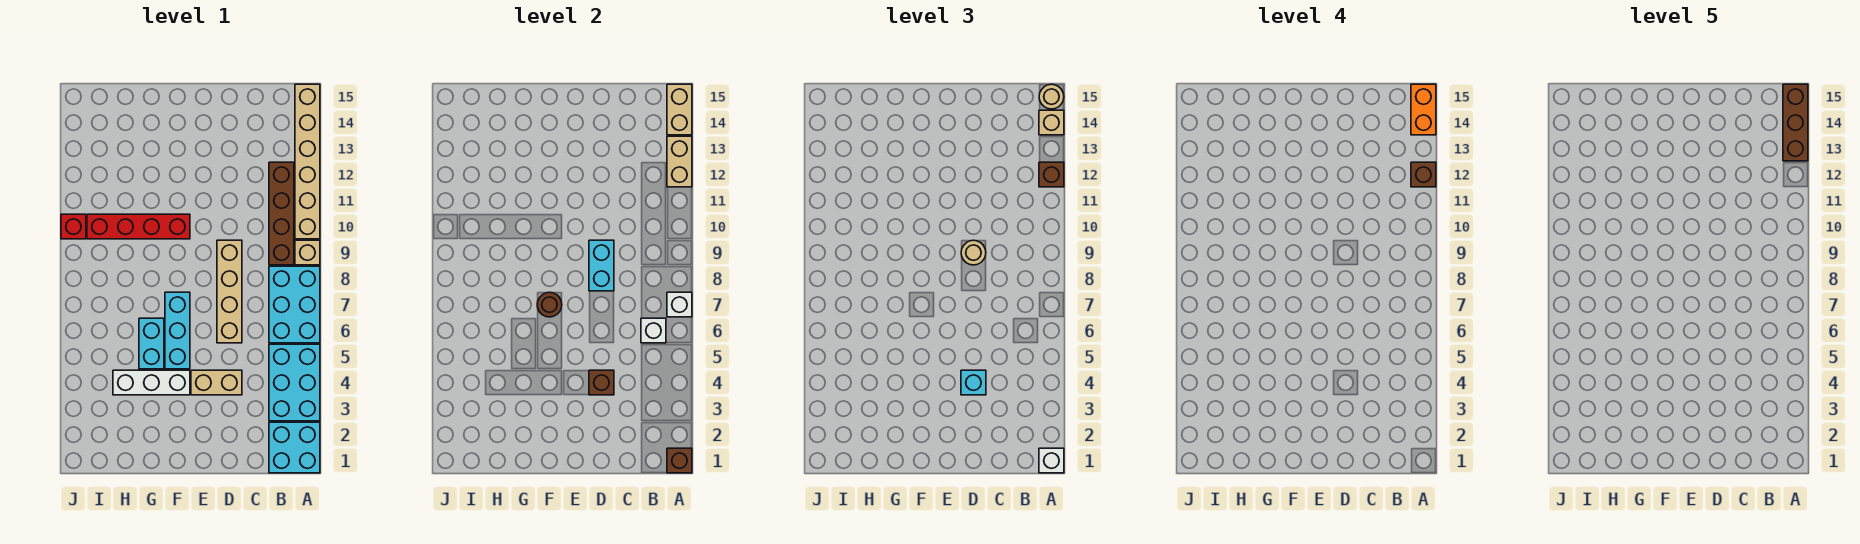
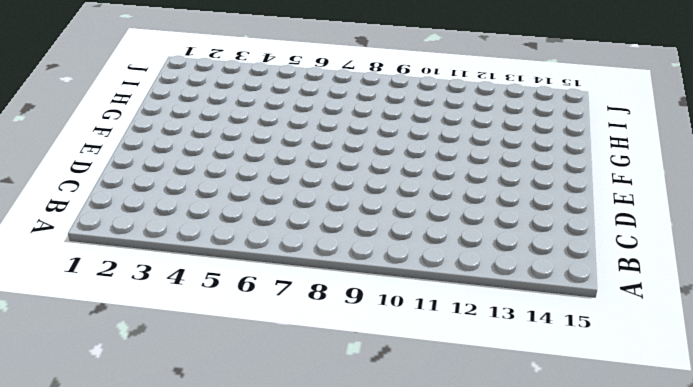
none -> cyan brick A1:B2 level 1
none -> cyan brick A3:B5 level 1
none -> cyan brick A6:B8 level 1
none -> tan brick A9 level 1

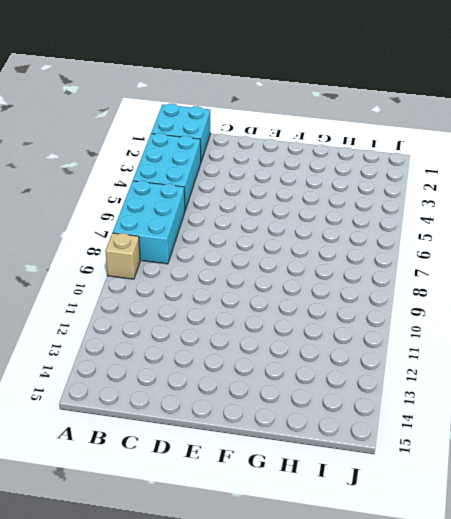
none -> tan brick A10:A15 level 1
none -> brown brick B9:B12 level 1
none -> tan brick D4:E4 level 1
none -> tan brick D6:D9 level 1

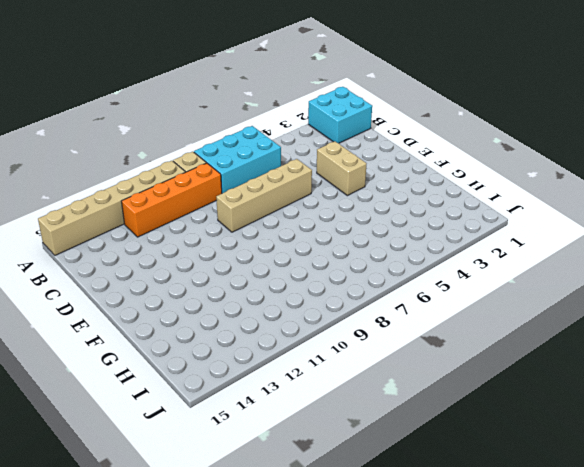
orange brick B9:B12 level 1 -> brown brick B9:B12 level 1
none -> cyan brick A3:B5 level 1
none -> white brick F4:H4 level 1
none -> cyan brick F5:F7 level 1
none -> red brick F10:I10 level 1

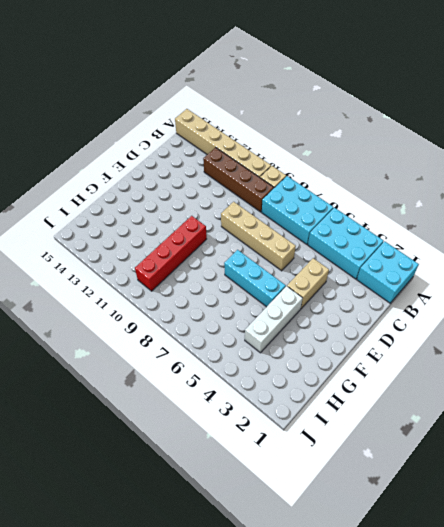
none -> cyan brick G5:G6 level 1
none -> red brick J10 level 1
none -> brown brick A1 level 2
none -> white brick A7 level 2

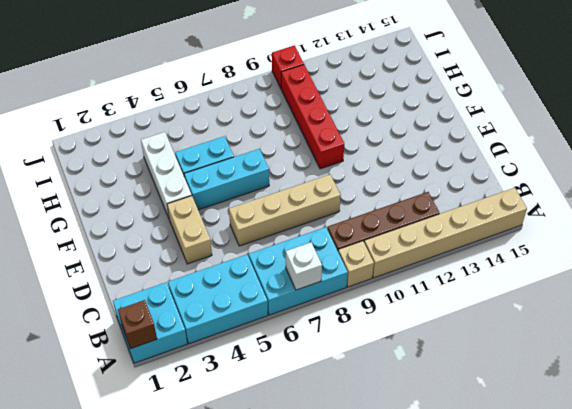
none -> tan brick A12:A13 level 2
none -> tan brick A14:A15 level 2
none -> white brick B6 level 2
none -> brown brick D4 level 2

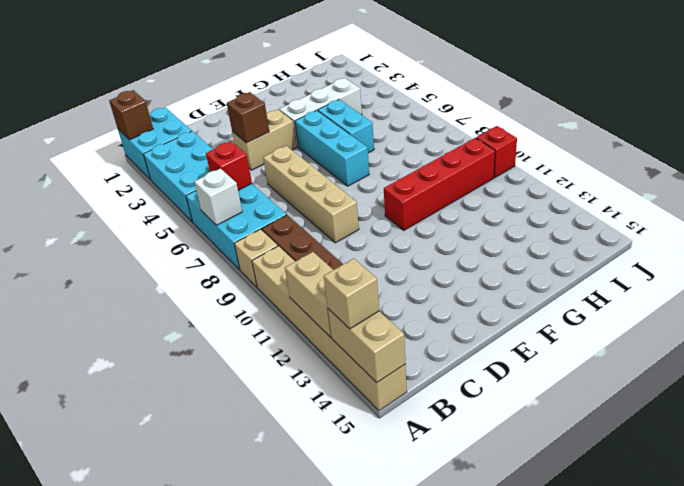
red brick B6 level 2 -> white brick B6 level 2
none -> cyan brick D8:D9 level 2
none -> brown round brick F7 level 2
none -> white brick A1 level 3
none -> brown brick A12 level 3

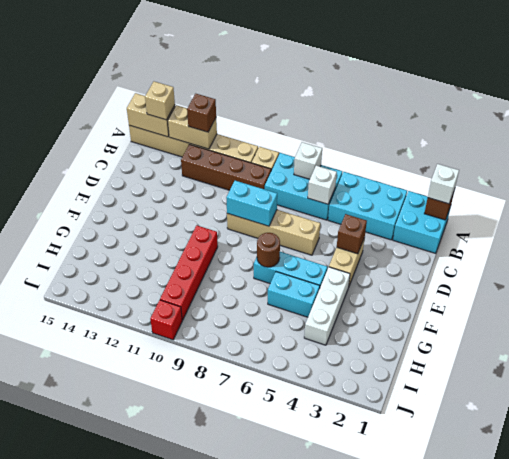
none -> tan round brick A15 level 3
none -> cyan brick D4 level 3
none -> tan round brick D9 level 3
none -> brown brick A12 level 4

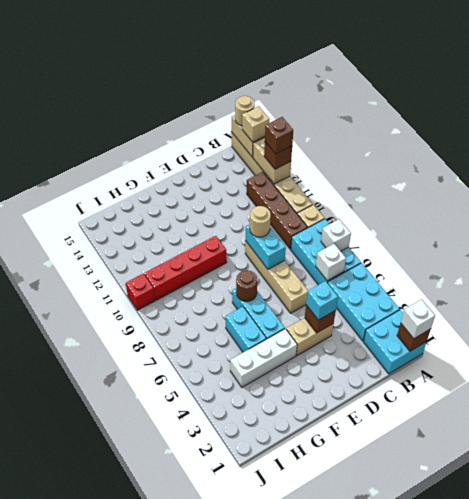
none -> orange brick A14:A15 level 4
none -> brown brick A13:A15 level 5

